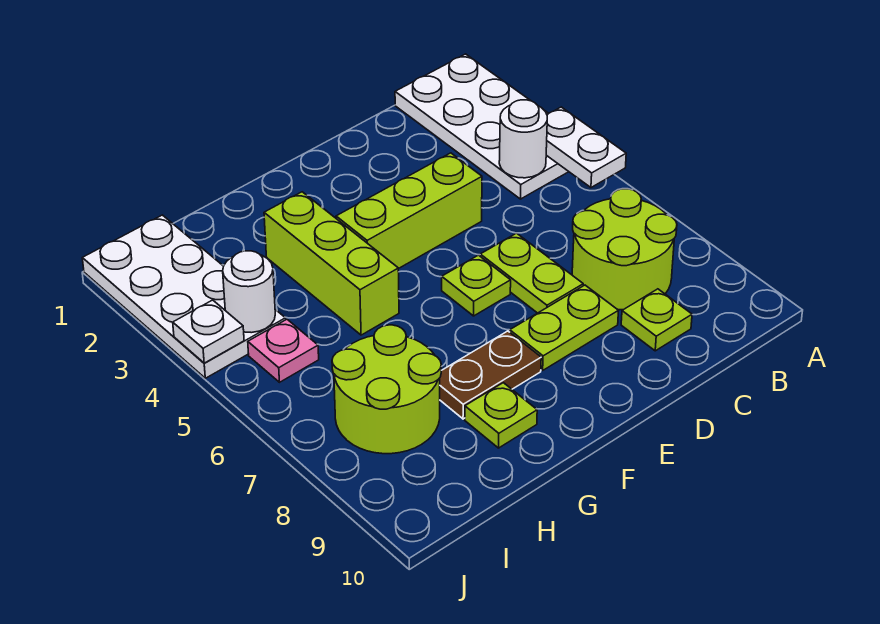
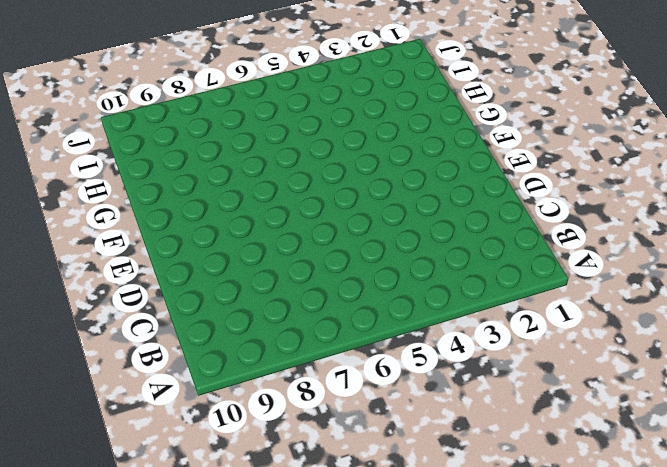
none -> white plate A1:B4 level 1
none -> lime round brick B7:C8 level 1
none -> lime plate C9 level 1

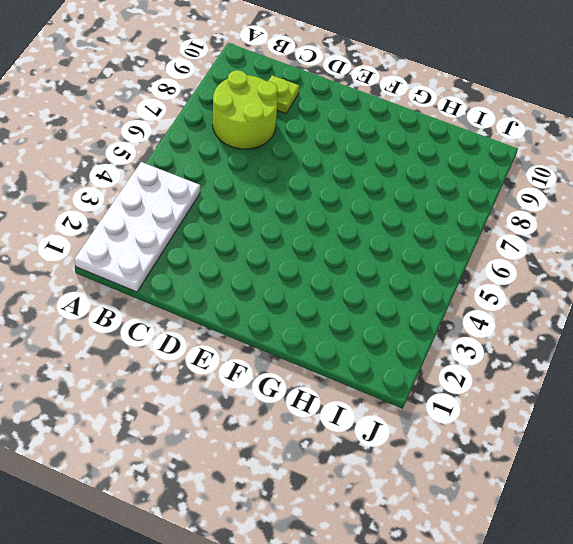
none -> lime brick D4:F4 level 1
none -> lime plate D6:D7 level 1
none -> lime plate D8:E8 level 1

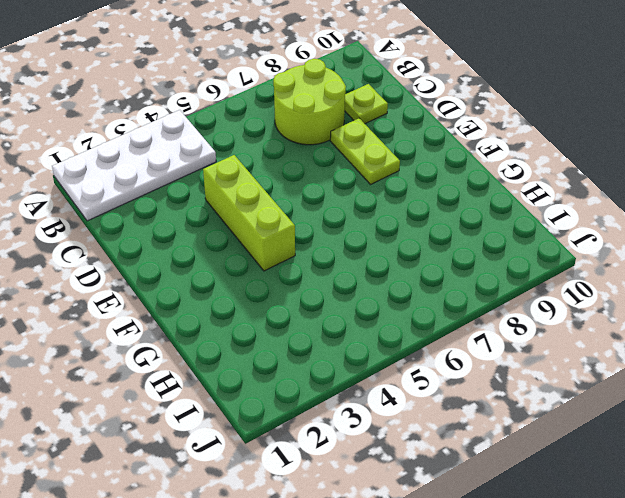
none -> lime plate D6:D7 level 1
none -> lime plate E6 level 1
none -> brown plate F8:G8 level 1

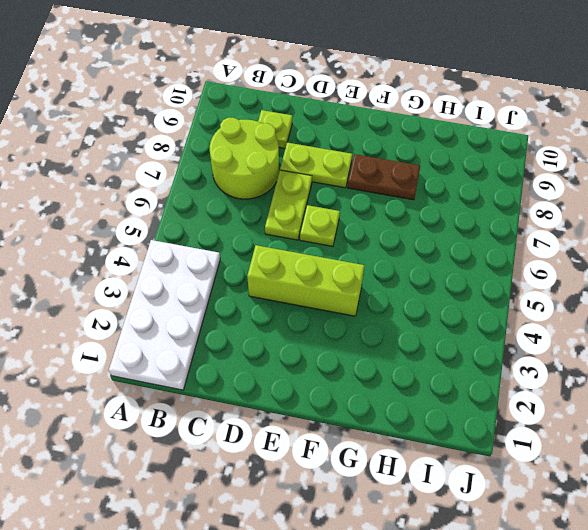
none -> lime brick G3:G5 level 1
none -> lime plate G9 level 1
none -> lime round brick H7:I8 level 1

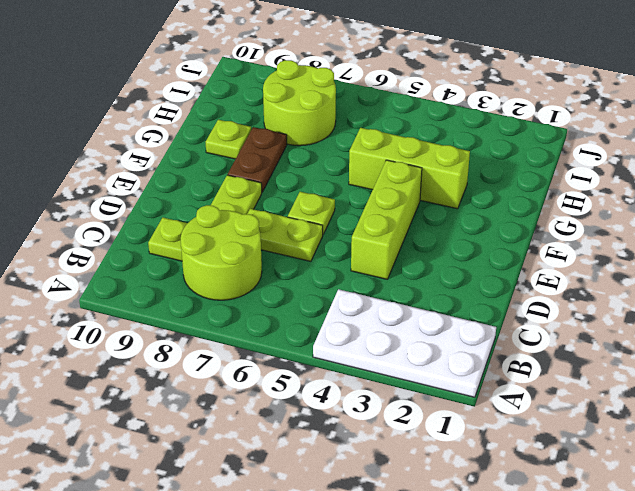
none -> white plate I1:J4 level 1
none -> pink plate I5 level 1
none -> white plate A4:A5 level 2

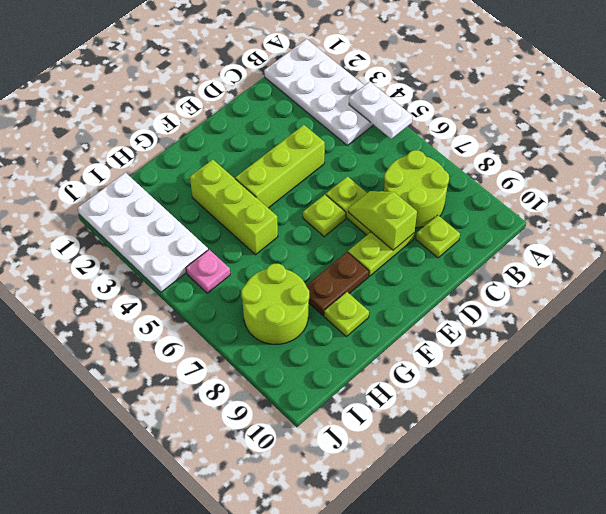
lime slope D7:D8 level 2 top 8 -> none
none -> white round brick B4 level 2
none -> white round brick I4 level 2
none -> white plate J4 level 2

